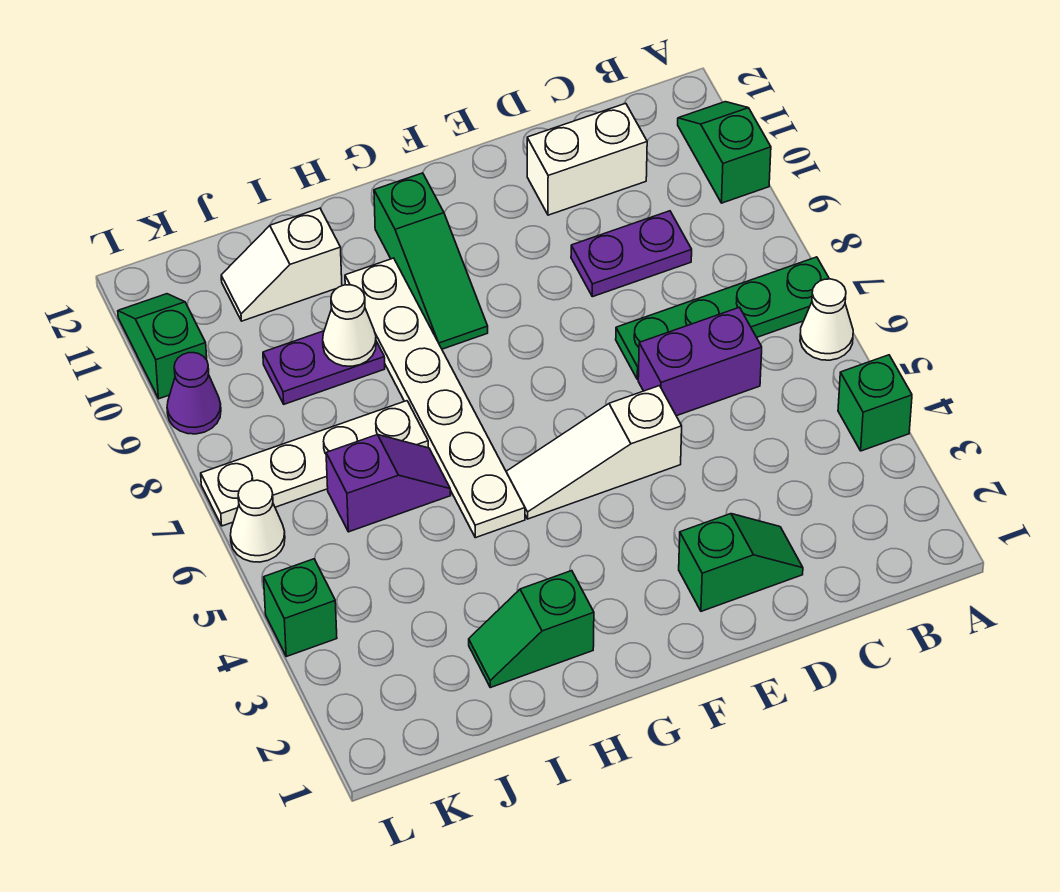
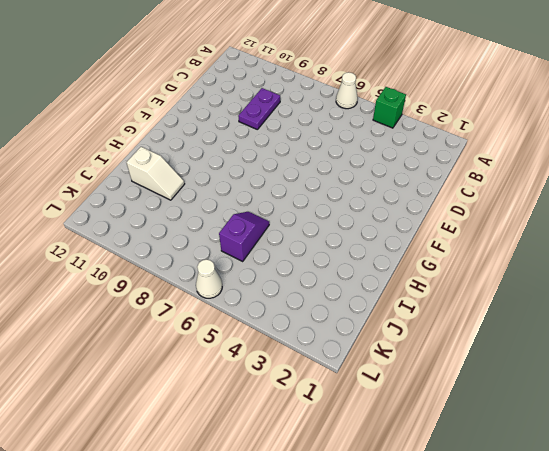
white slope I10:I11 level 1 top 11 -> white slope I11:J11 level 1 top I
none -> green plate A7:D7 level 1
none -> green slope A10:A11 level 1 top 10
none -> purple brick C6:D6 level 1

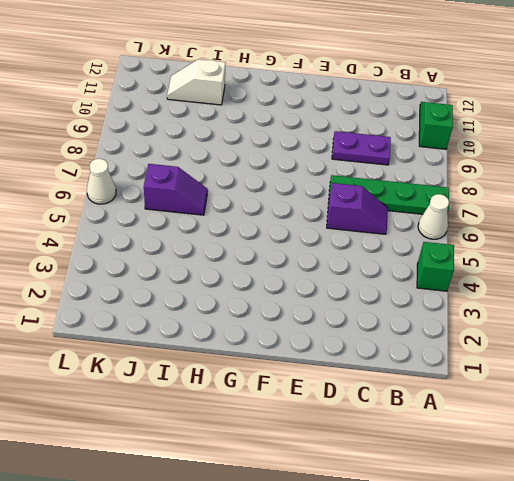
purple slope C6:D6 level 1 top D -> purple brick C6:D6 level 1
none -> white brick C11:D11 level 1
none -> green slope D2:E2 level 1 top E
none -> white slope E5:G5 level 1 top E

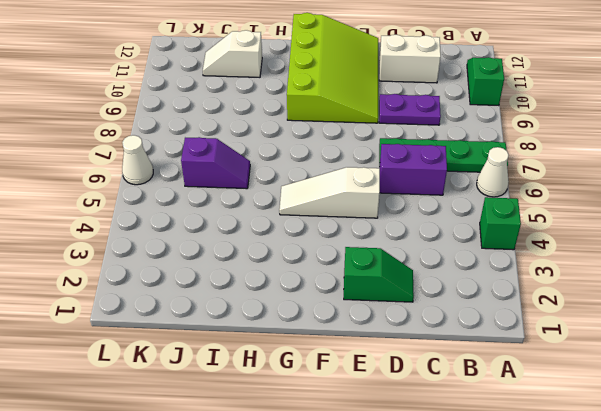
lime slope E9:G12 level 1 top G -> green slope G9:G11 level 1 top 11
none -> green slope H2:I2 level 1 top H
none -> white plate H5:H10 level 1
none -> white plate I7:L7 level 1

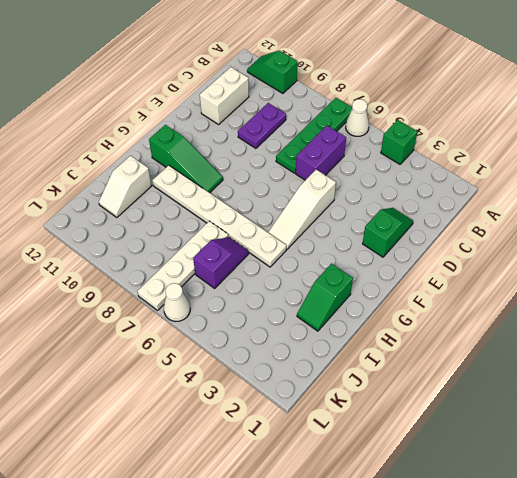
none -> purple plate I9:J9 level 1
none -> green brick L4 level 1
none -> purple cone L9 level 1

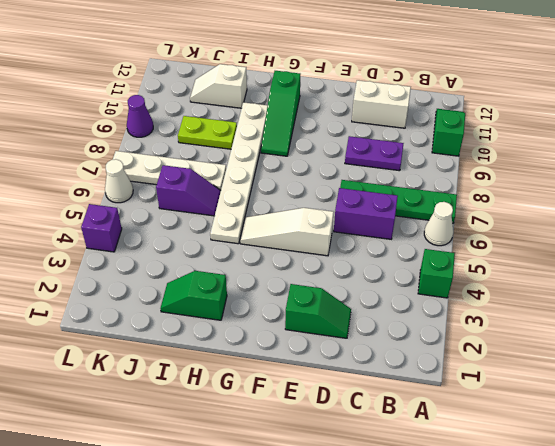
lime plate I9:J9 level 1 -> purple plate I9:J9 level 1
purple brick L4 level 1 -> green brick L4 level 1
none -> green slope L10:L11 level 1 top 10
none -> white cone I9 level 2

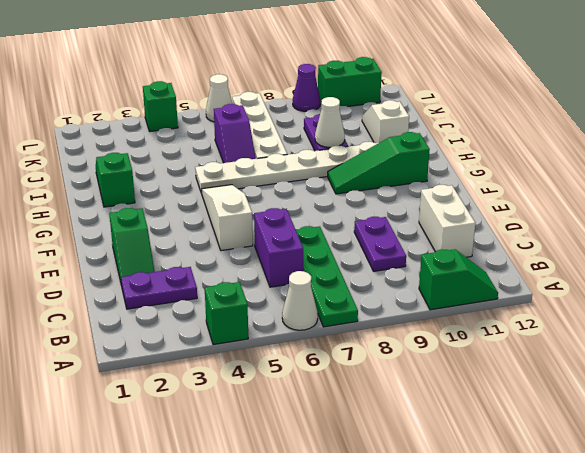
purple plate C2:C3 level 1 -> none
green brick L10:L11 level 1 -> green slope L10:L11 level 1 top 10

